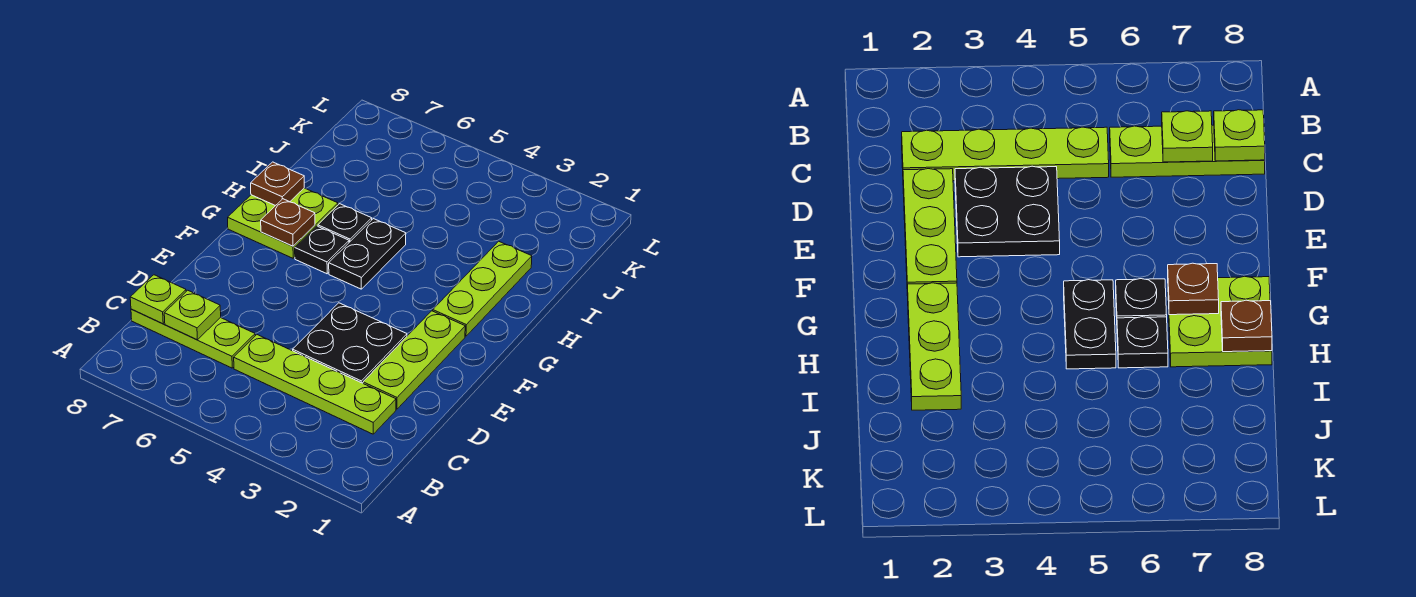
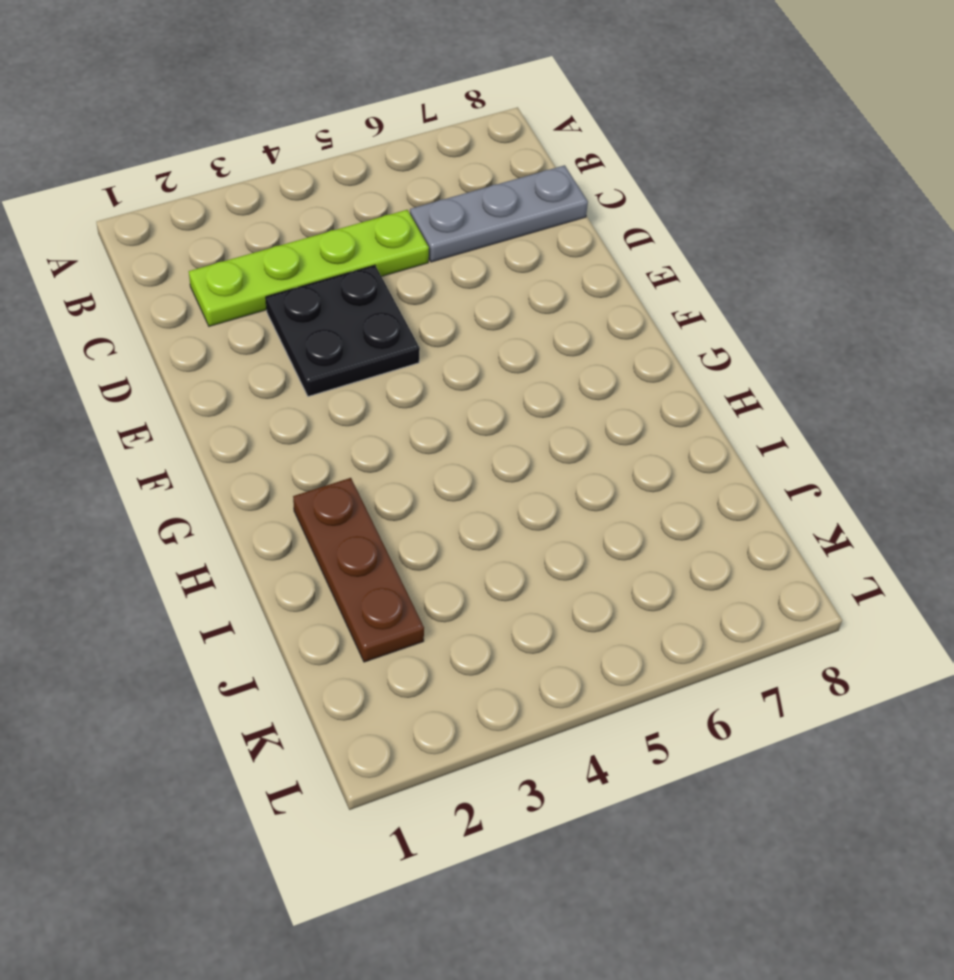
grey plate C6:C8 level 1 -> lime plate C6:C8 level 1
brown plate H2:J2 level 1 -> lime plate G2:I2 level 1
none -> lime plate D2:F2 level 1
none -> black plate G5:H5 level 1
none -> black plate G6 level 1

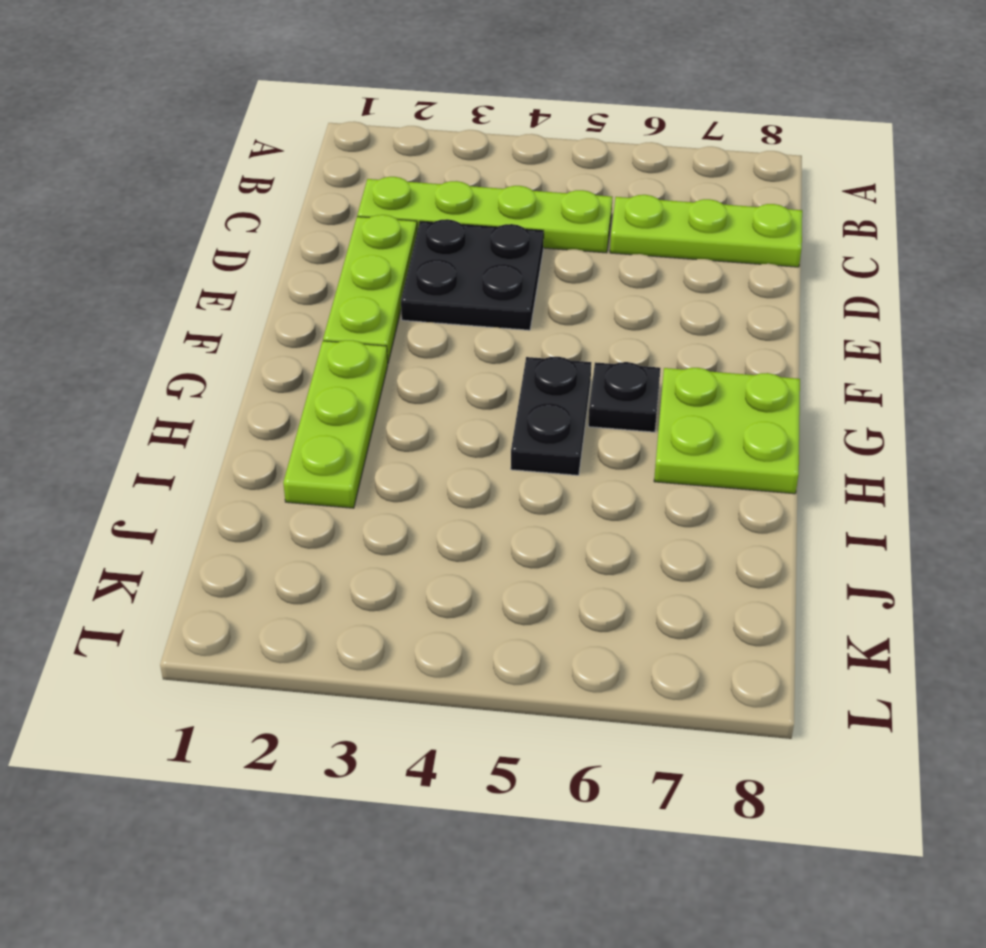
none -> black plate H6 level 1
none -> lime plate C7 level 2
none -> lime plate C8 level 2

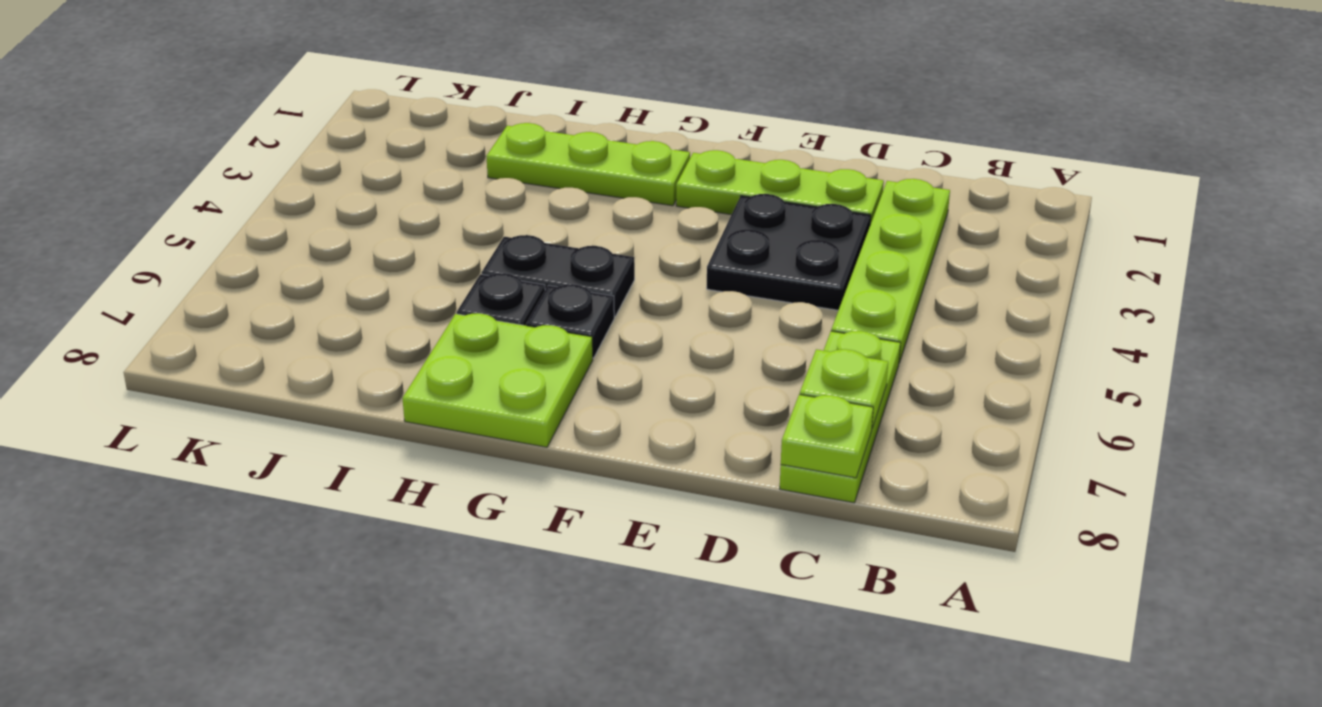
none -> brown plate G7 level 2
none -> brown plate H8 level 2

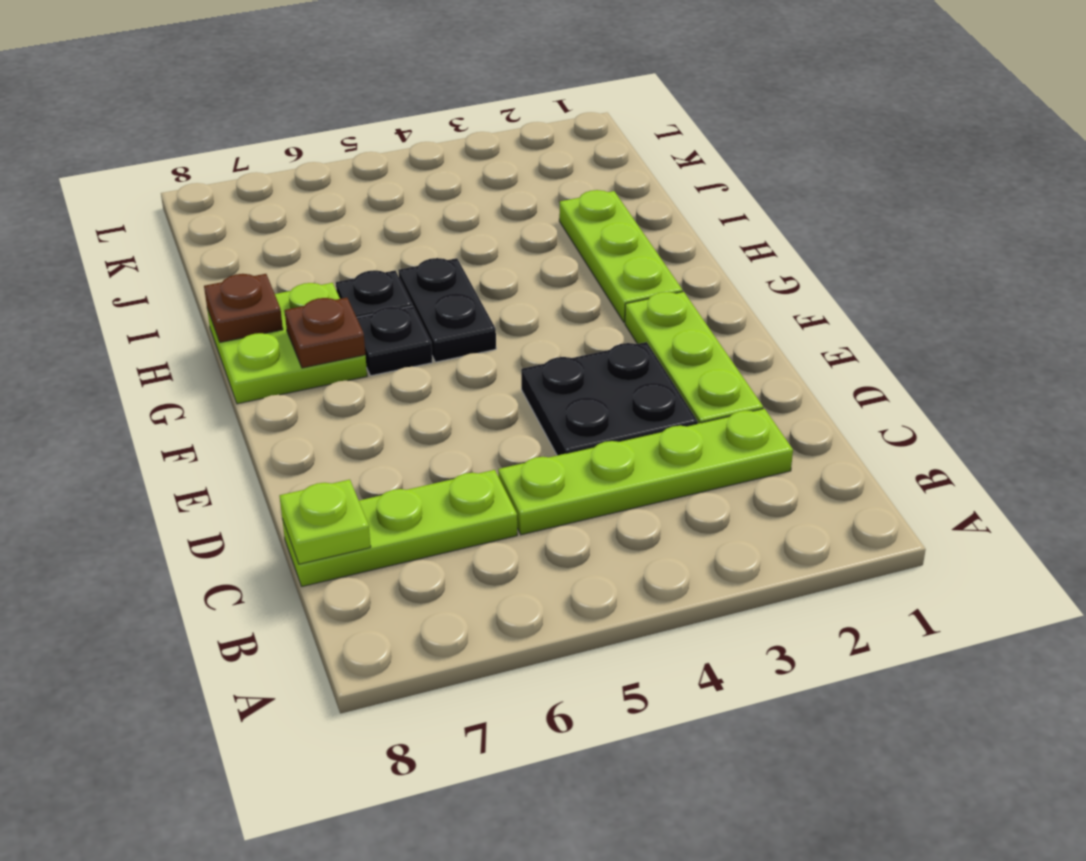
none -> lime plate C7 level 2

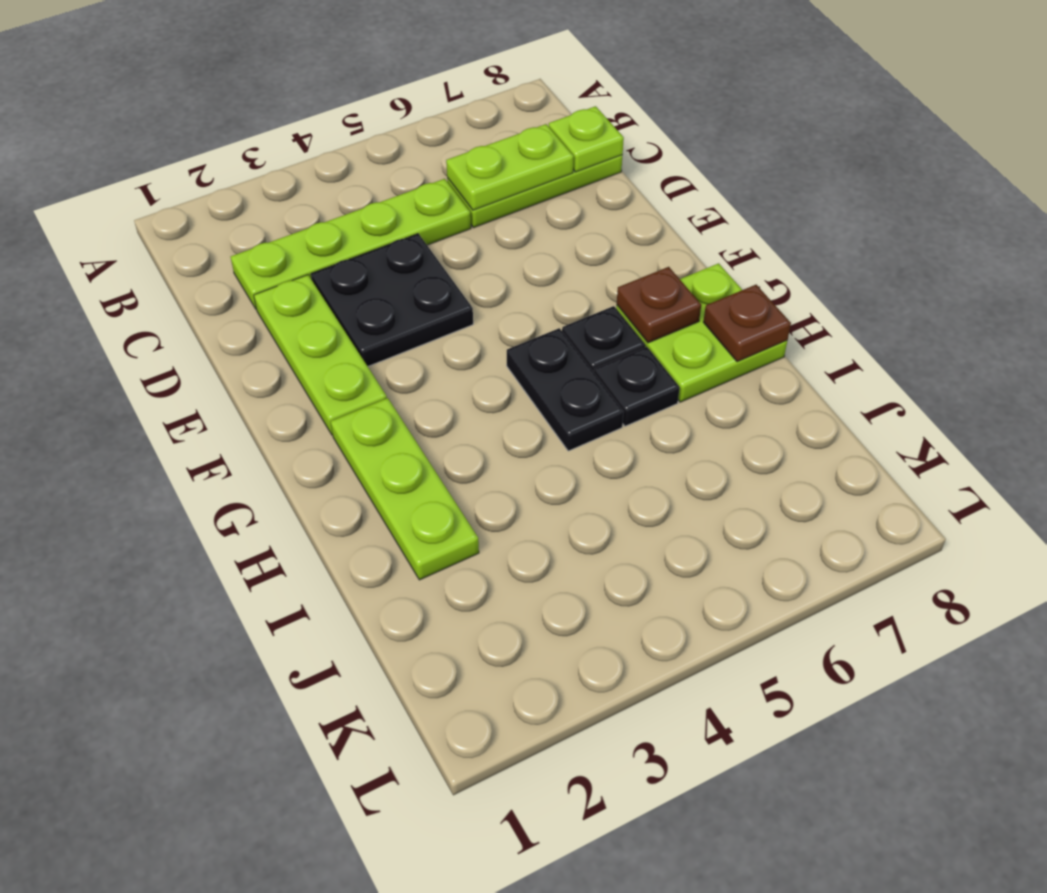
lime plate C6:C7 level 2 -> lime plate C7 level 2

